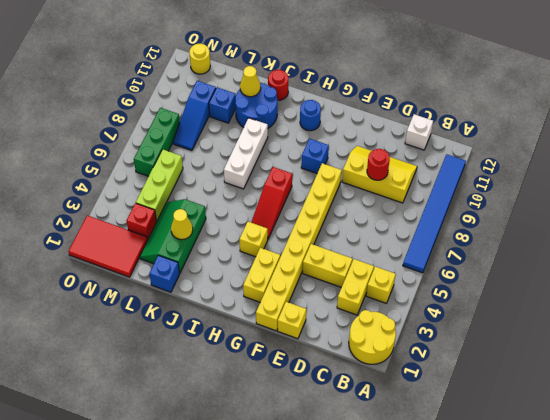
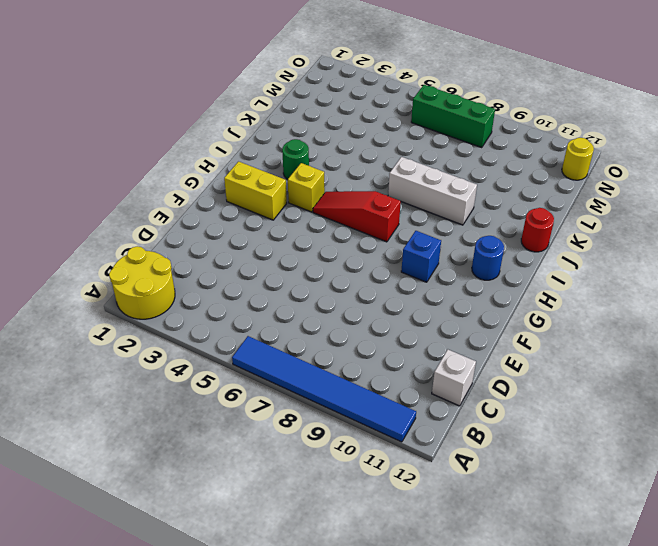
green round brick I3 level 1 -> none
none -> yellow brick B4 level 1
none -> yellow brick C3:C4 level 1
none -> yellow slope C9:E10 level 1 top 9

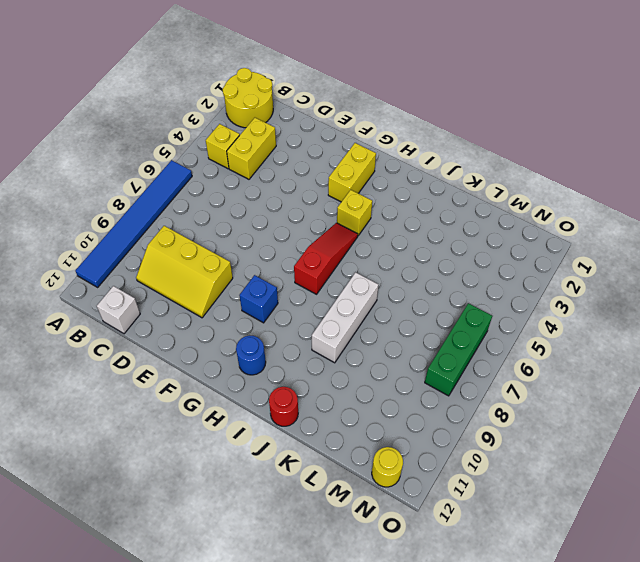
none -> yellow brick D4:E4 level 1
none -> yellow brick E1 level 1
none -> yellow brick F1:F8 level 1

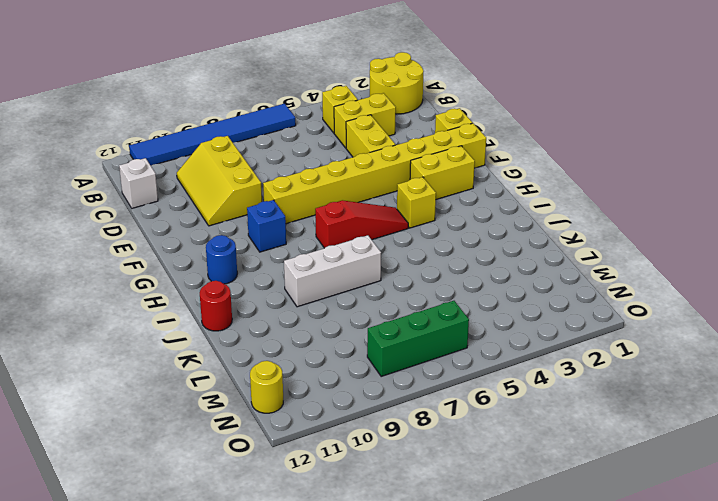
none -> blue round brick J10:K11 level 1
none -> blue brick K1 level 1
none -> green slope K2:L4 level 1 top K

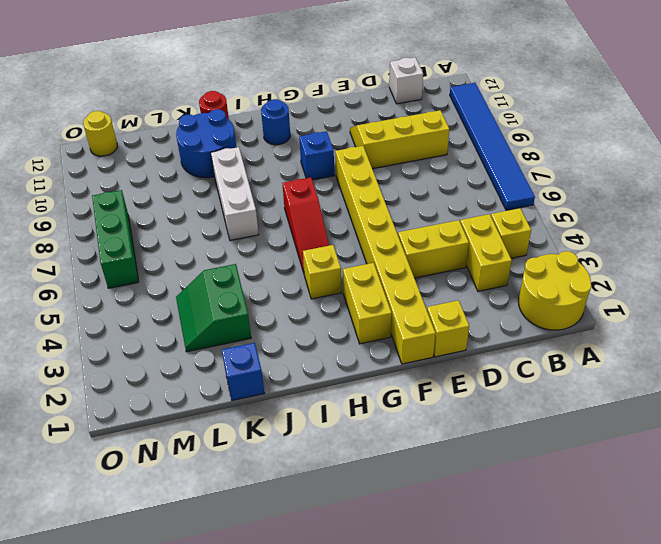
green slope K3:L4 level 1 top K -> green slope K2:L4 level 1 top K
none -> blue brick L10 level 1
none -> red tile M1:O2 level 1
none -> red brick M3 level 1

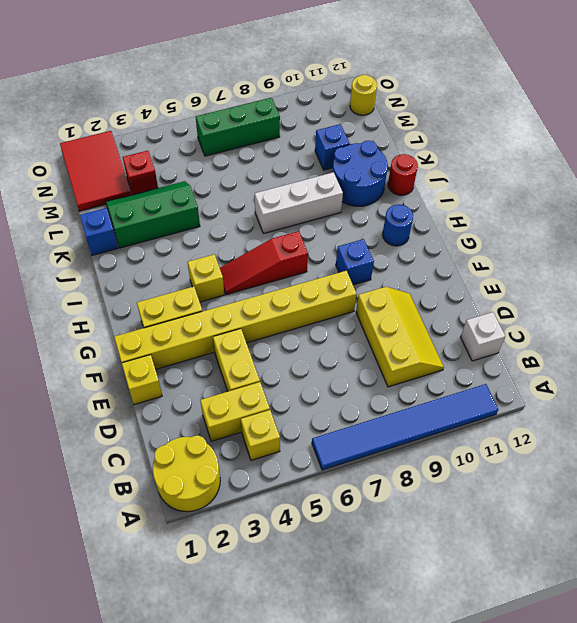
none -> lime brick M4:M6 level 1
none -> blue slope M8:M10 level 1 top 10
none -> red round brick D9 level 2

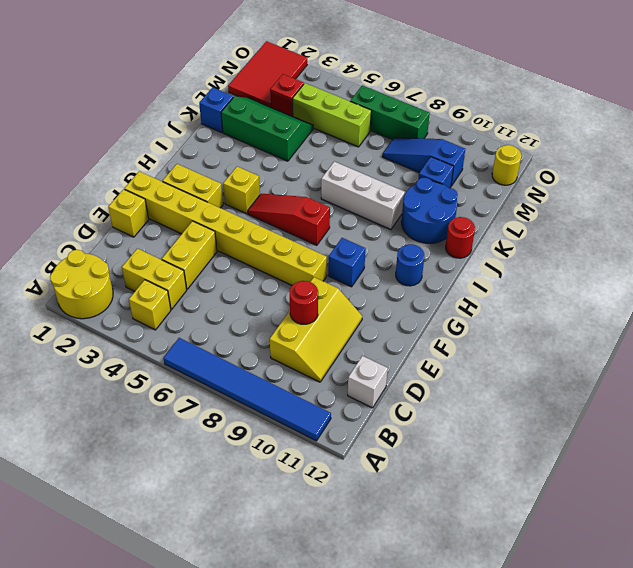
none -> yellow cone K3 level 2
none -> yellow cone K11 level 2

